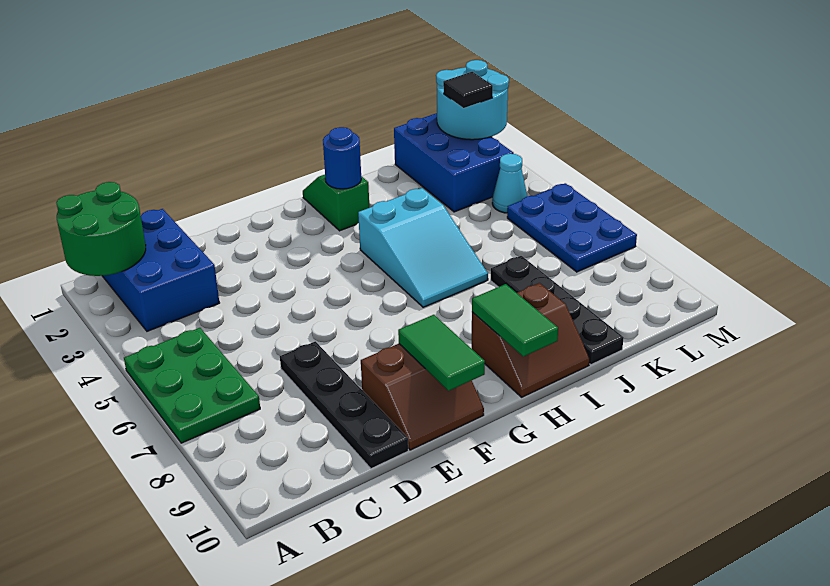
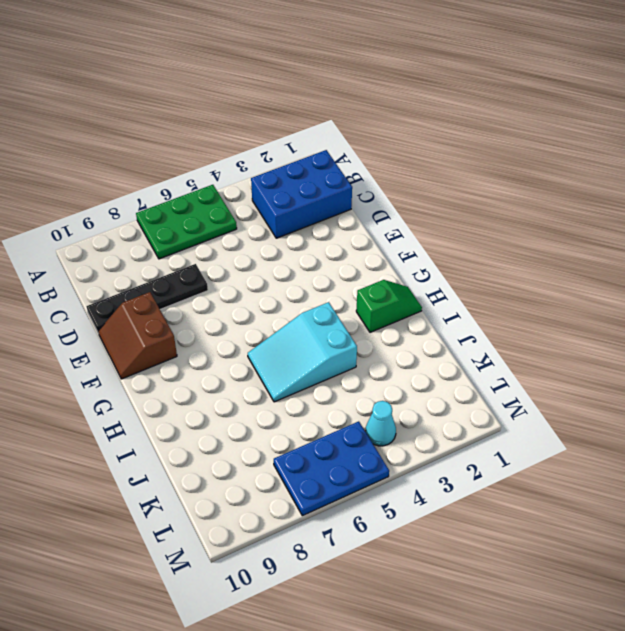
none -> brown slope H9:I10 level 1 top 9
none -> black plate J7:J10 level 1
none -> blue brick K1:L3 level 1

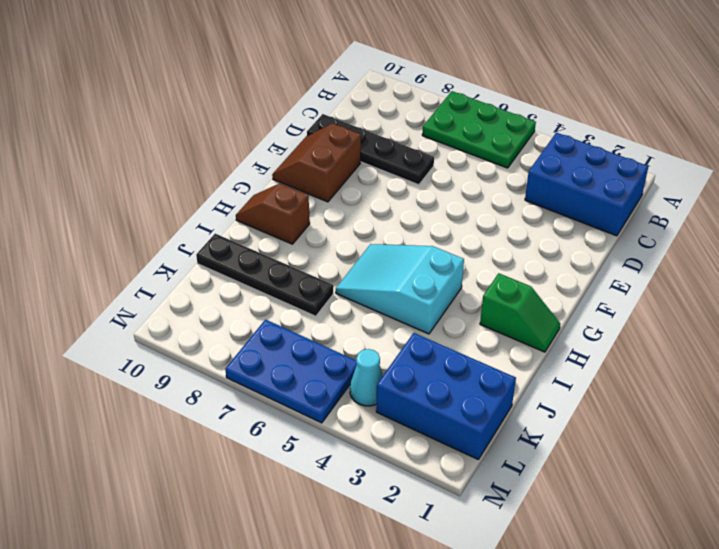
brown slope H9:H10 level 1 top 9 -> brown slope H9:I10 level 1 top 9
none -> green round brick A1:B2 level 2
none -> green tile F9:F10 level 2
none -> blue round brick H2 level 2

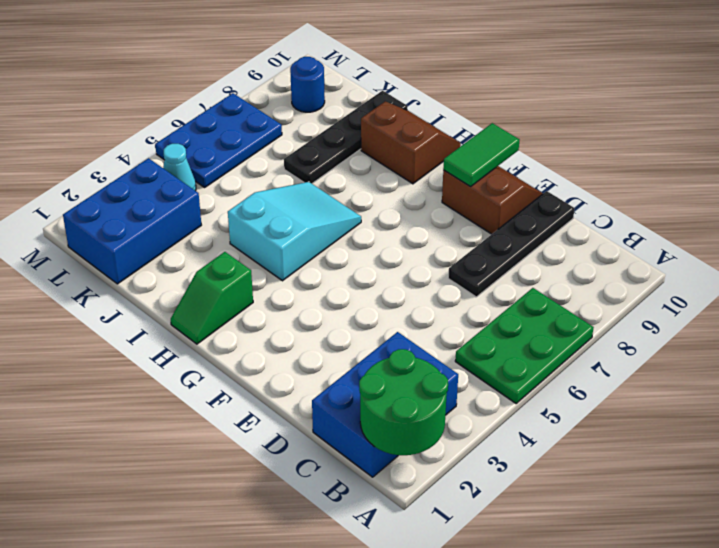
blue round brick L9 level 1 -> blue round brick H2 level 2
none -> green tile H9:H10 level 2
none -> cyan round brick L1:M2 level 2
none -> black tile L2 level 3

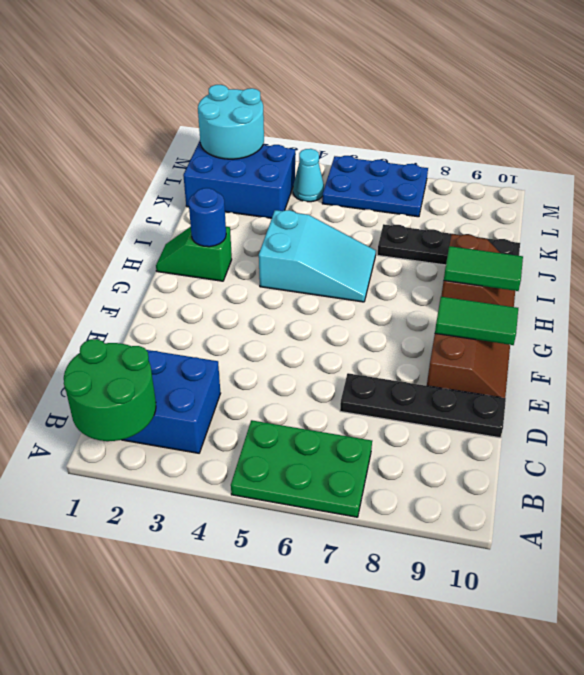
none -> black tile L2 level 3

